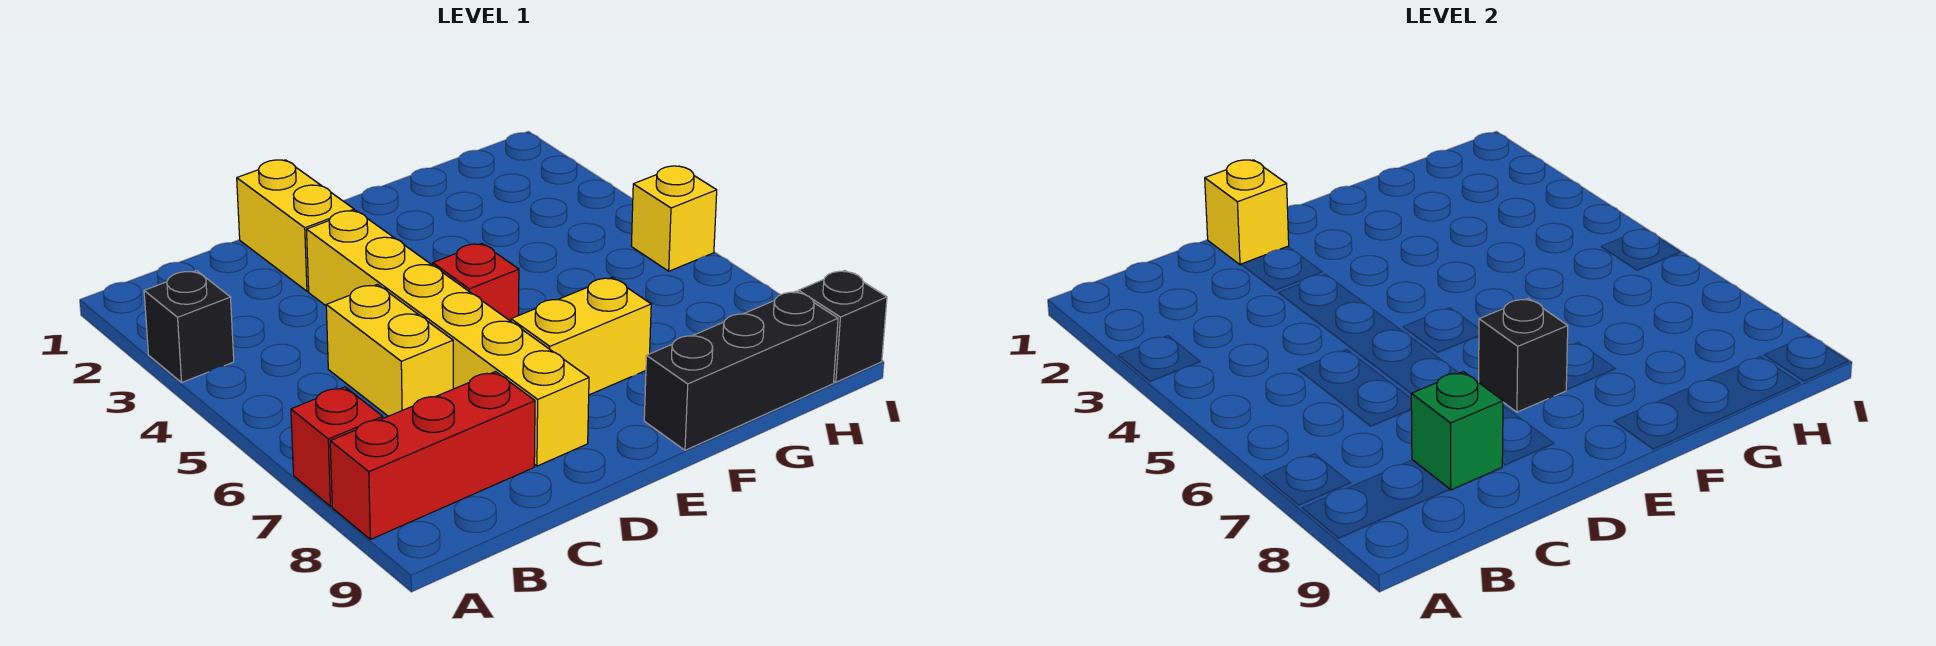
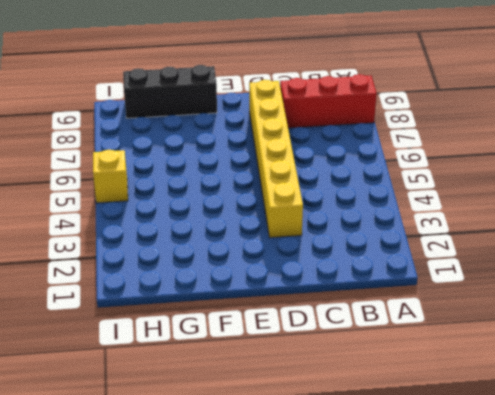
none -> black brick A3 level 1
none -> red brick A7 level 1
none -> yellow brick C5:C6 level 1

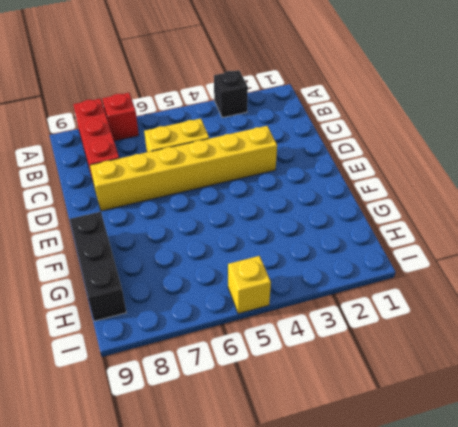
none -> yellow brick D1:D2 level 1
none -> red brick E5 level 1
none -> yellow brick E7:F7 level 1

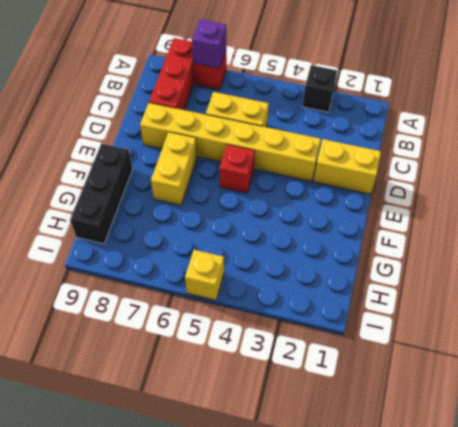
purple brick A7 level 2 -> none
none -> black brick I9 level 1
none -> green brick C8 level 2
none -> yellow brick D1 level 2

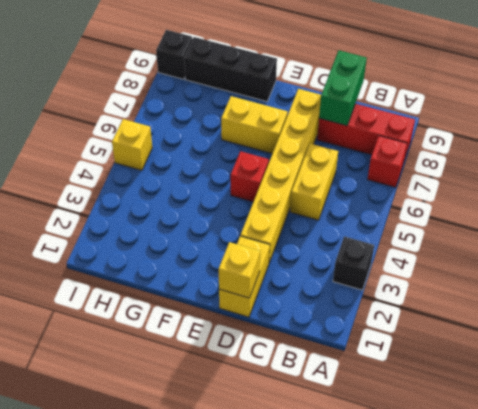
green brick C8:C9 level 2 -> green brick C8 level 2
none -> black brick E7 level 2

